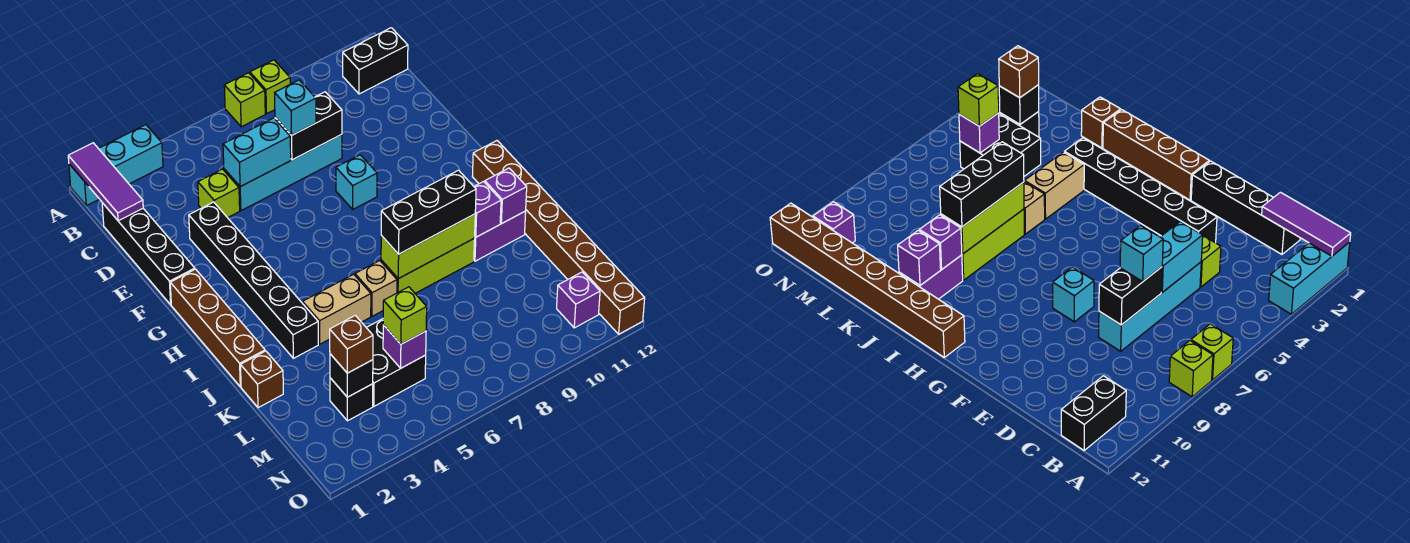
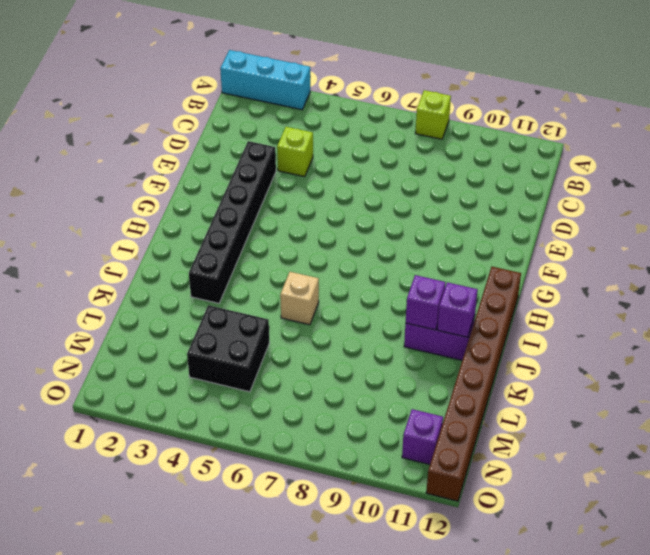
none -> lime brick A7 level 1
none -> black brick B11:B12 level 1
none -> black brick C1:F1 level 1
none -> cyan brick D5:D8 level 1

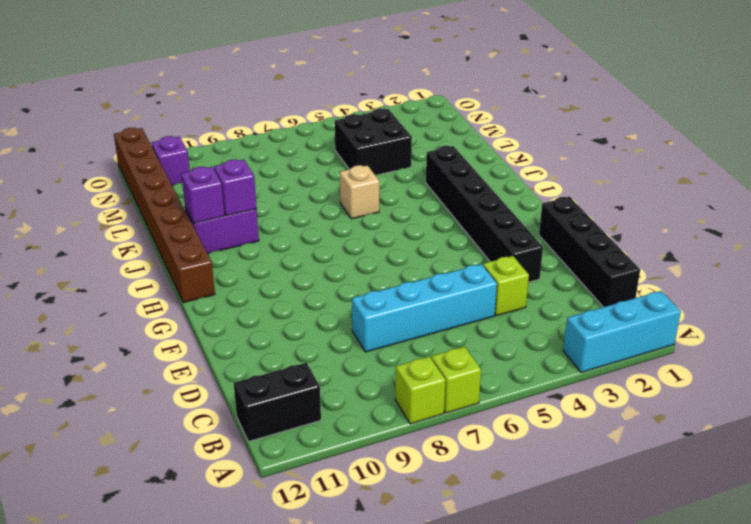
none -> cyan brick F8 level 1
none -> brown brick G1:J1 level 1
none -> tan brick J4:J5 level 1
none -> lime brick J7:J9 level 1

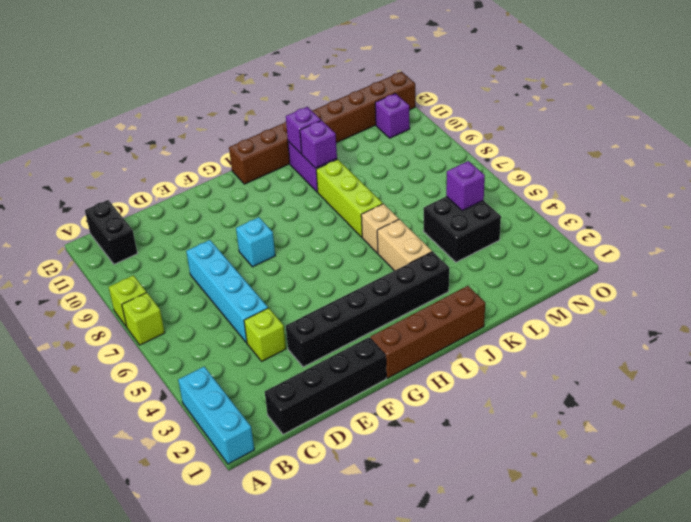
none -> brown brick K1 level 1
none -> black brick M3 level 1
none -> purple tile A1:C1 level 2
none -> cyan brick D5:D6 level 2

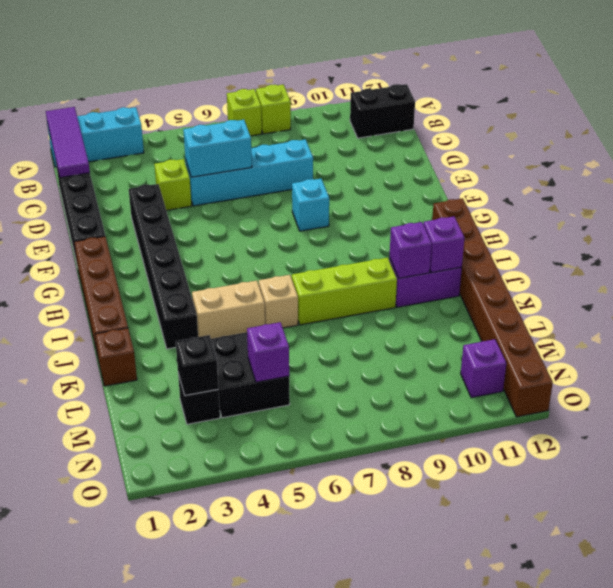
none -> black brick D7:D8 level 2
none -> lime brick J7:J9 level 2
none -> cyan brick D7 level 3
none -> black brick J7:J9 level 3

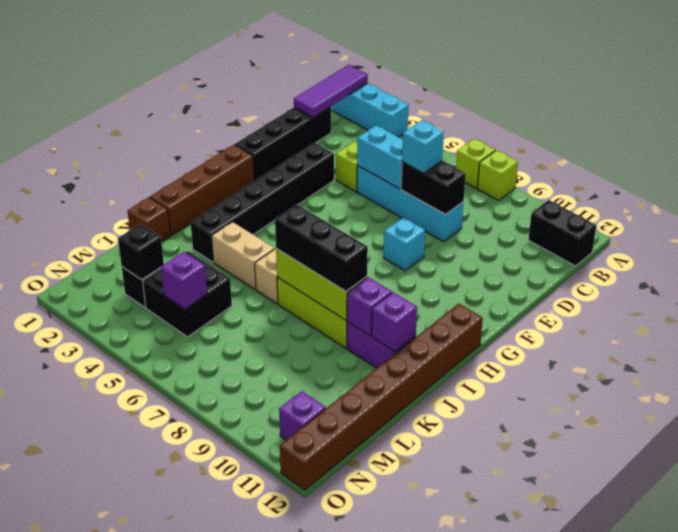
none -> brown brick M3 level 3
none -> lime brick M5 level 3

